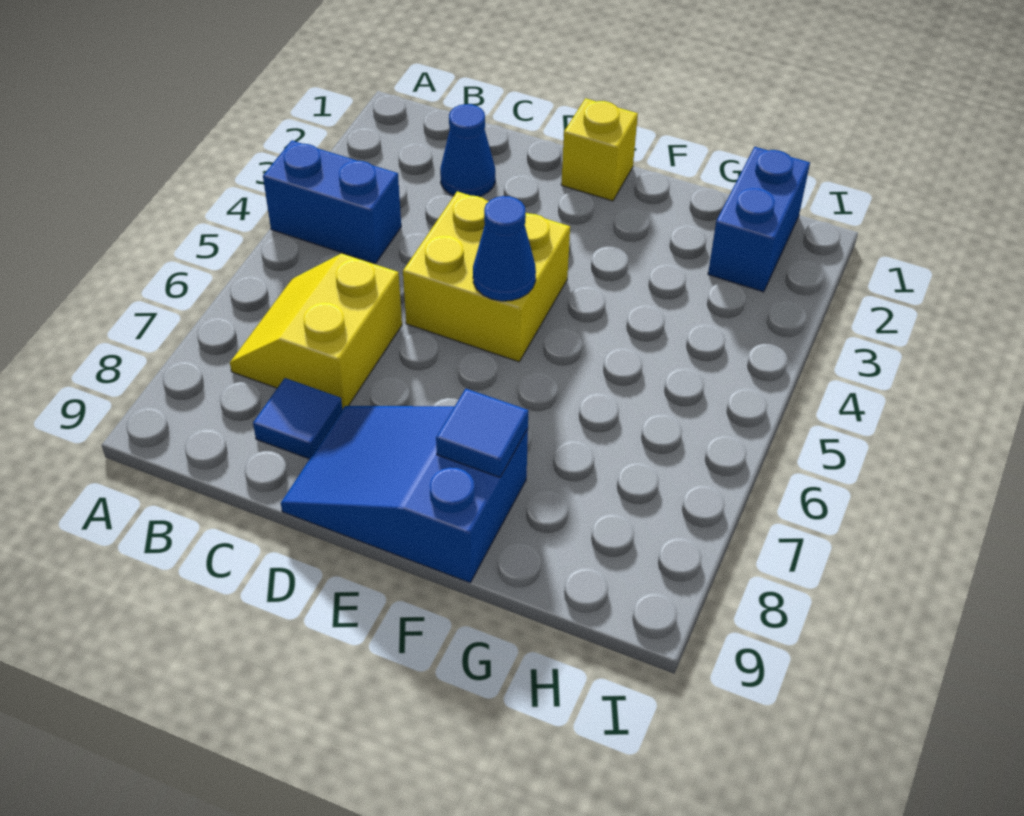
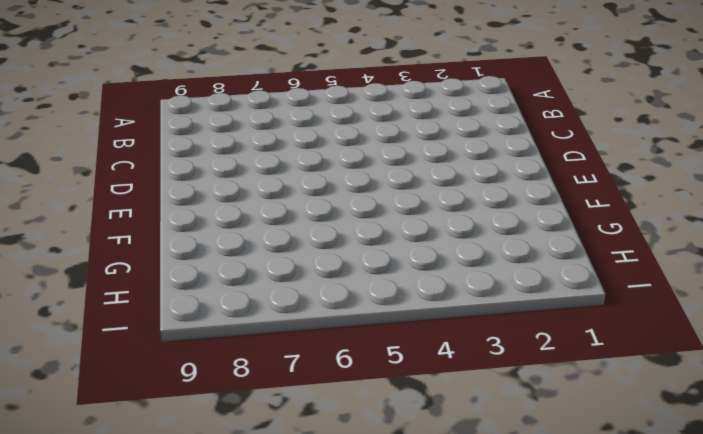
none -> blue brick A4:B4 level 1
none -> yellow slope B6:C7 level 1 top C

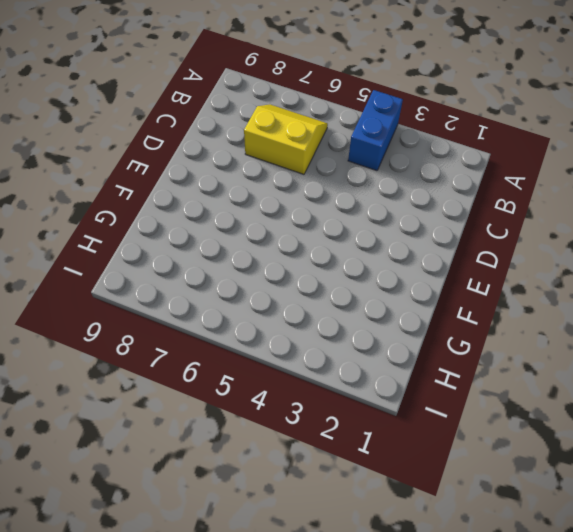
none -> blue cone C2 level 1
none -> blue tile C8 level 1

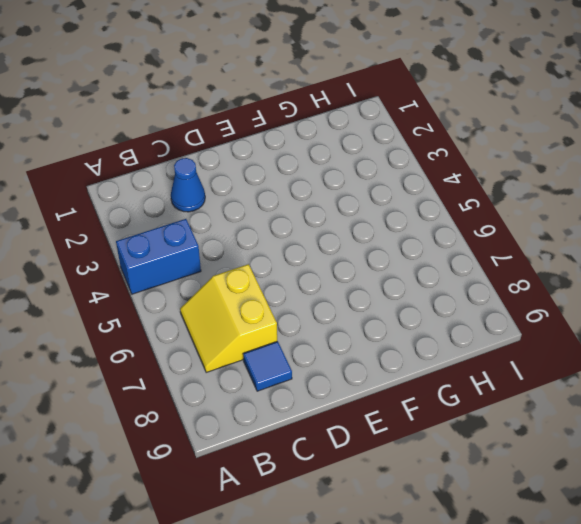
none -> yellow brick D4:E5 level 1
none -> blue slope D8:F9 level 1 top F

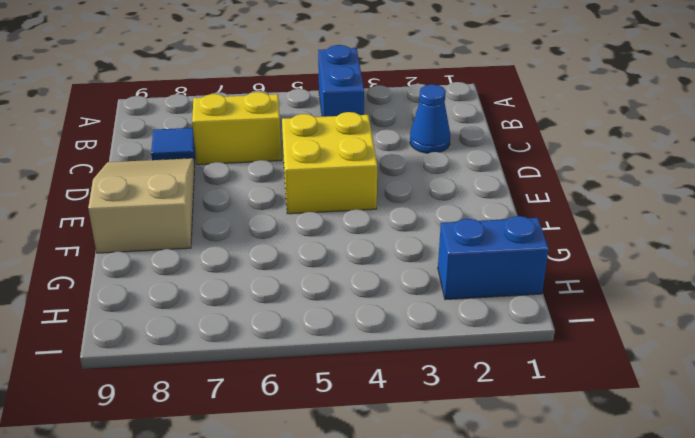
tan slope D8:F9 level 1 top F -> blue slope D8:F9 level 1 top F
none -> yellow brick E1 level 1
none -> blue cone E5 level 2

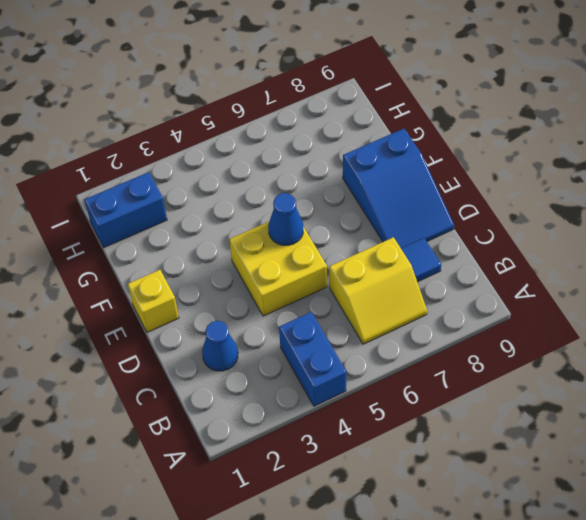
none -> blue tile F8 level 2

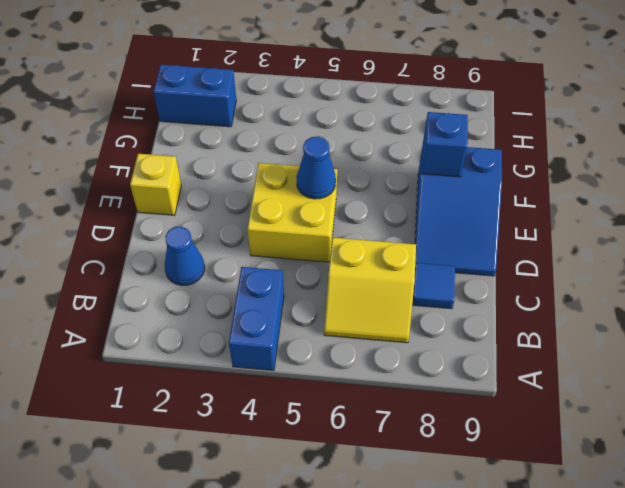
blue brick F8 level 2 -> blue tile F8 level 2

